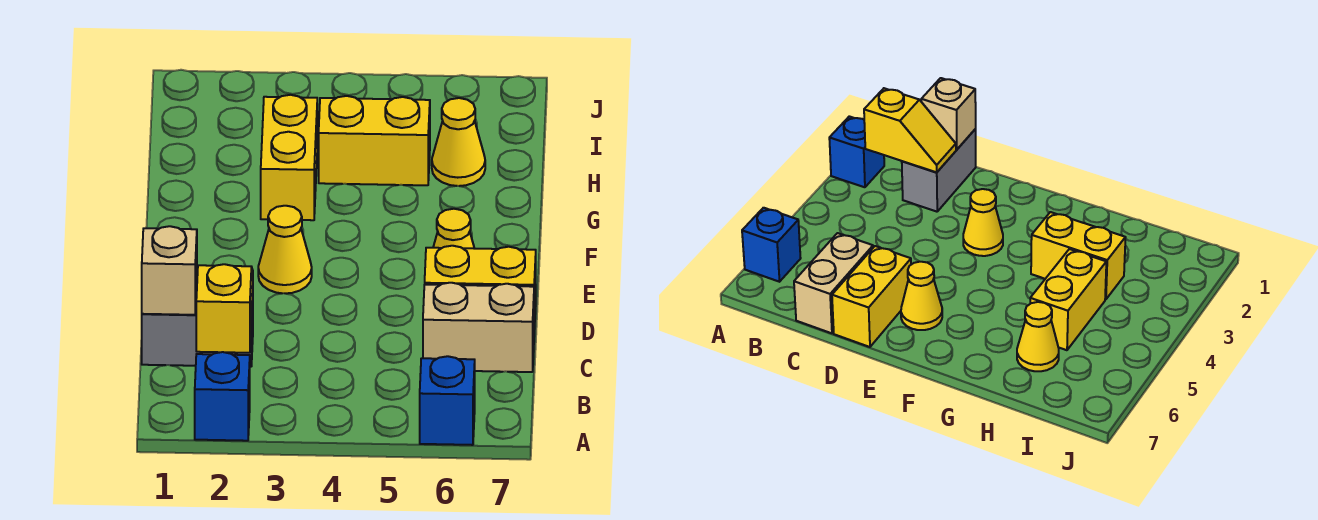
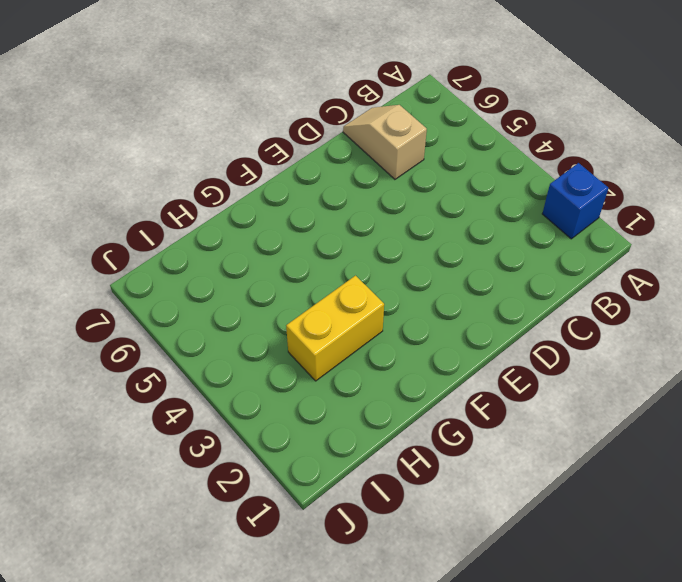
tan slope C6:C7 level 1 top 6 -> tan brick C6:C7 level 1
none -> blue brick A6 level 1
none -> grey brick C1:C2 level 1
none -> yellow brick D6:D7 level 1

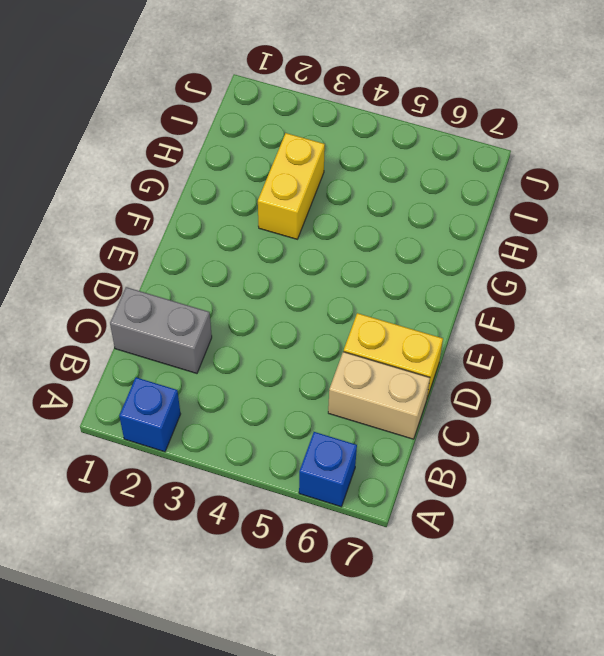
none -> yellow cone E3 level 1
none -> yellow cone E6 level 1
none -> yellow brick H4:H5 level 1

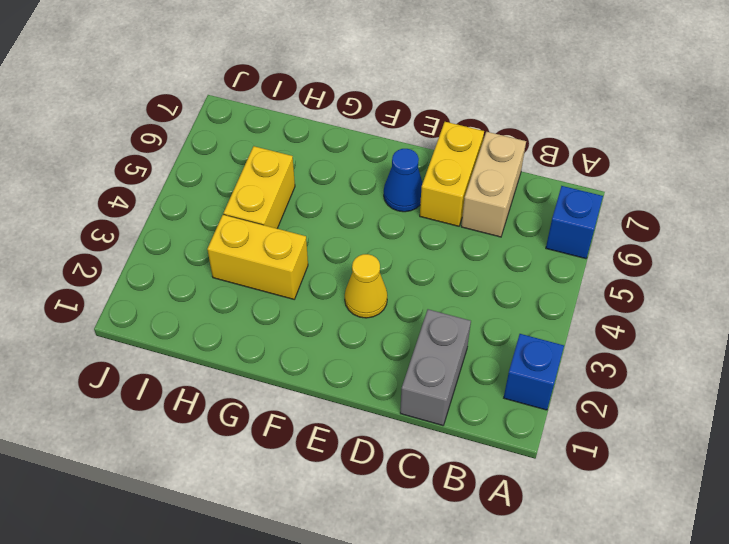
blue cone E6 level 1 -> yellow cone E6 level 1
none -> yellow cone H6 level 1
none -> yellow slope B2:C2 level 2 top B
none -> tan brick C1 level 2

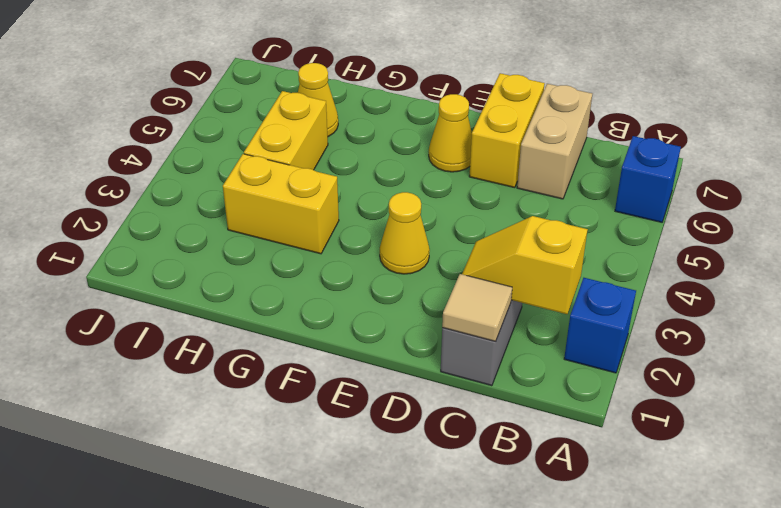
tan tile C1 level 2 -> tan brick C1 level 2

